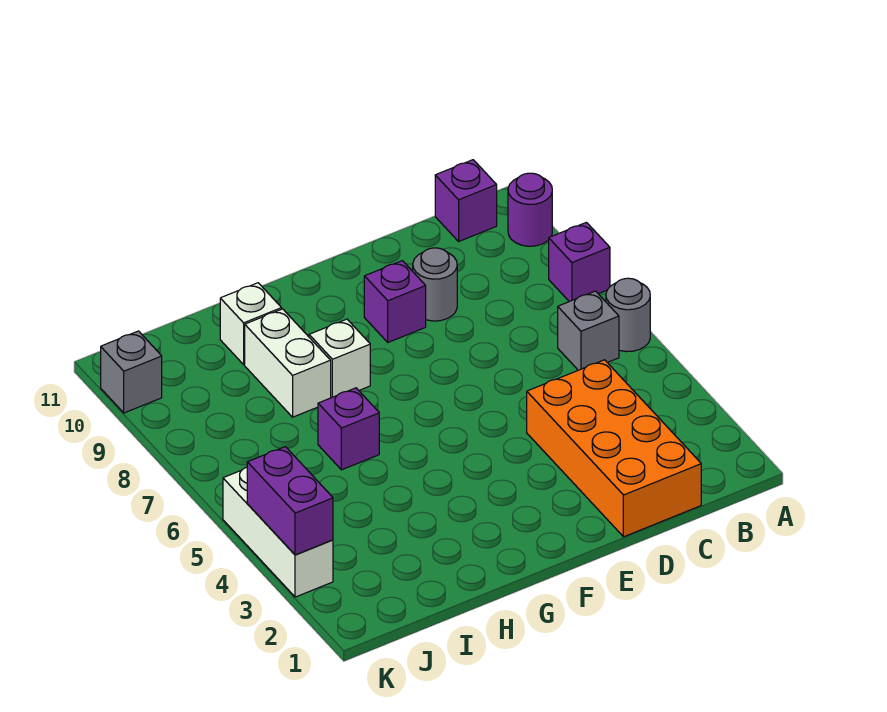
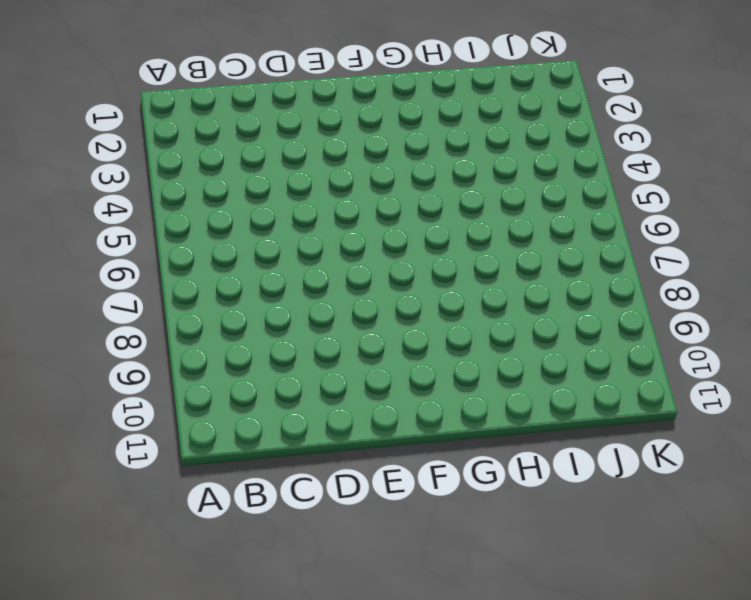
none -> grey round brick A6 level 1
none -> purple brick A8 level 1
none -> purple round brick A10 level 1

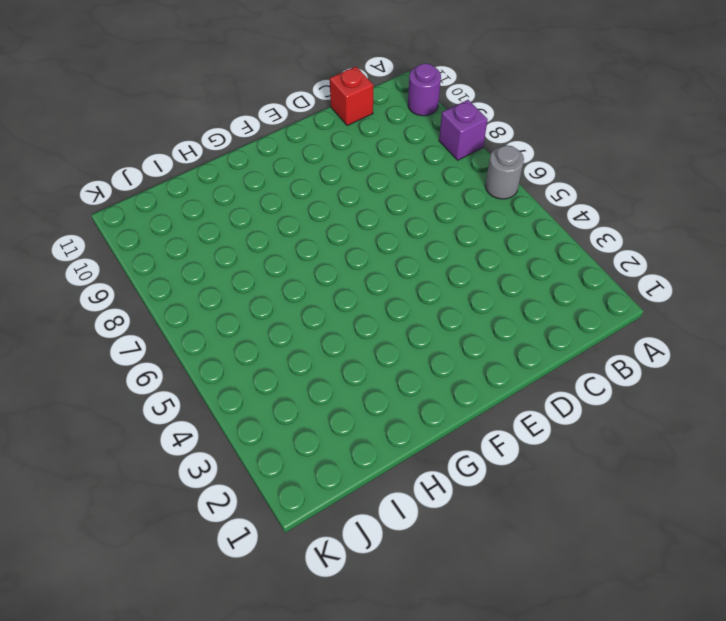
red brick C11 level 1 -> none
none -> grey brick B6 level 1
none -> purple brick B11 level 1
none -> orange brick C1:D4 level 1

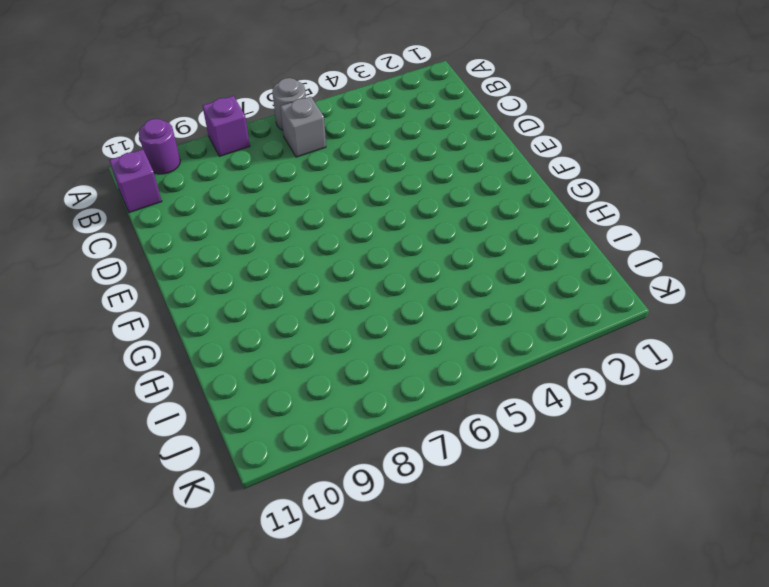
none -> orange brick C1:D4 level 1
none -> grey round brick D9 level 1
none -> purple brick E9 level 1

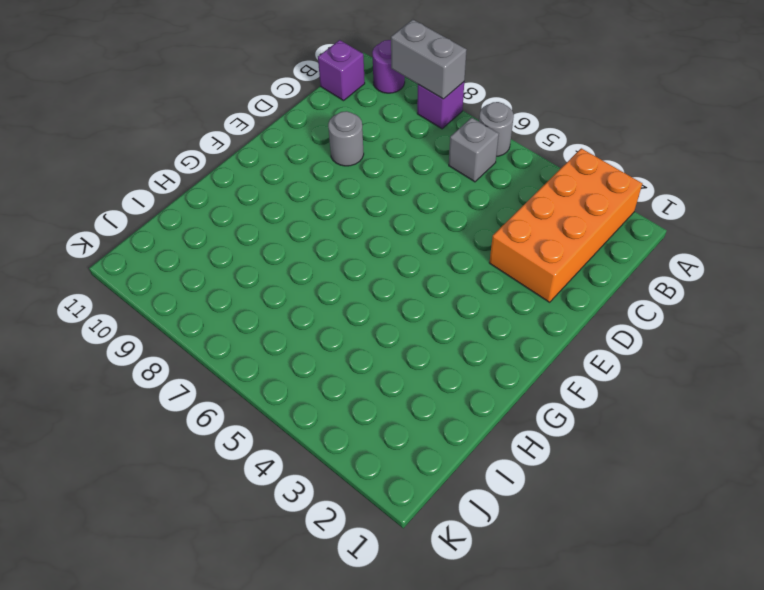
orange brick A2:D3 level 1 -> orange brick C1:D4 level 1
grey brick A8:A9 level 2 -> none
none -> purple brick E9 level 1
none -> white brick G8 level 1
none -> purple brick H6 level 1

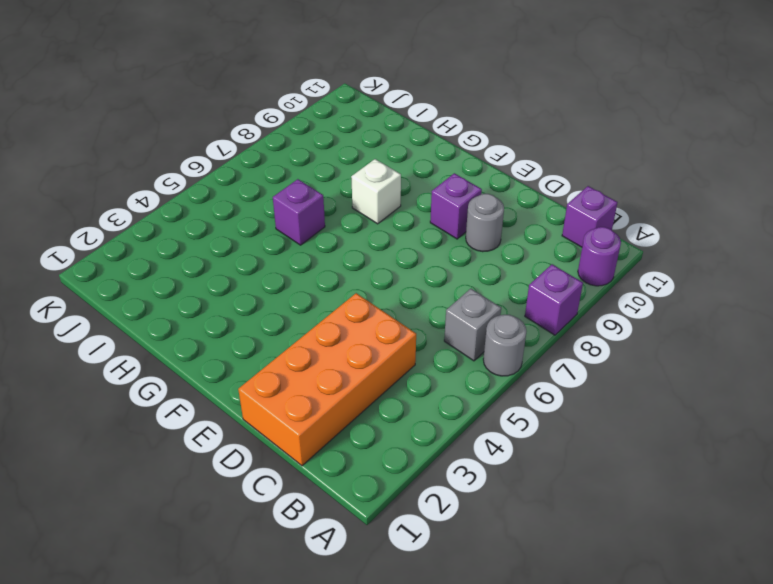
none -> white brick H8:H9 level 1
none -> white brick H10 level 1
none -> white brick K3:K5 level 1

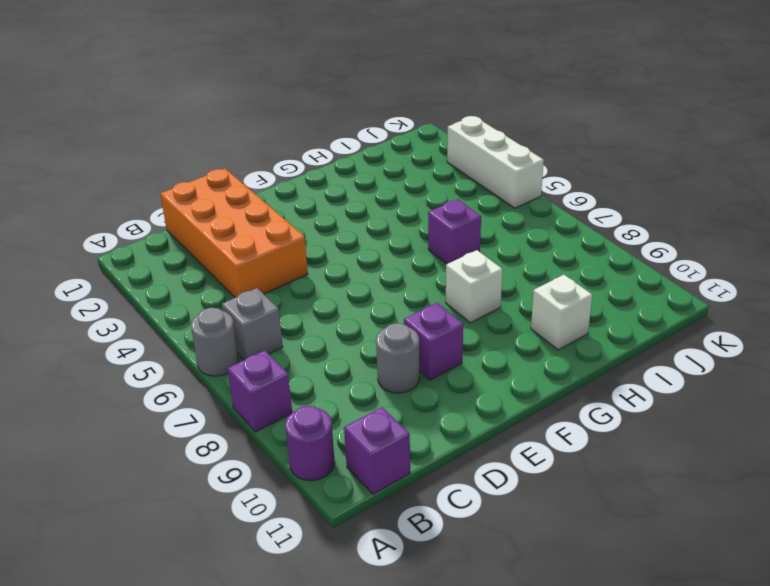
none -> white brick H8:H9 level 1
none -> grey brick K10 level 1
none -> purple brick K3:K4 level 2

